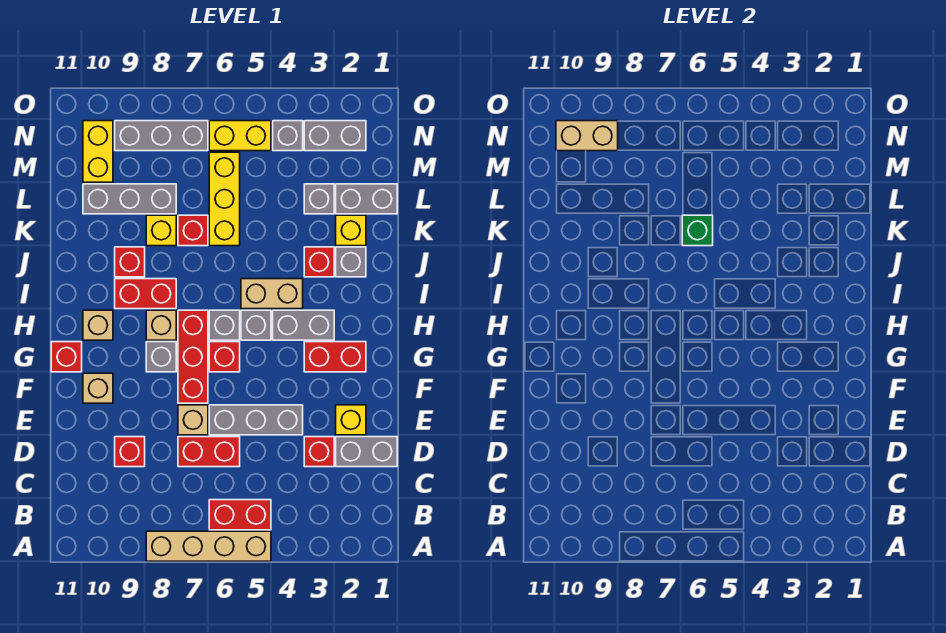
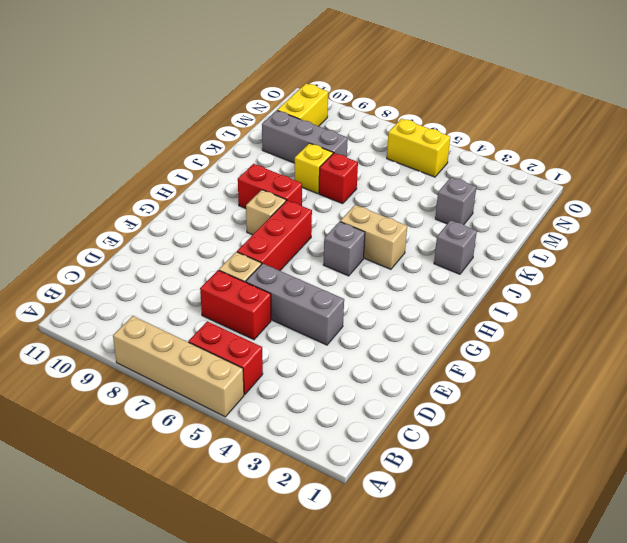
none -> grey brick D1:D2 level 1
none -> red brick D3 level 1
none -> red brick D9 level 1
none -> yellow brick E2 level 1

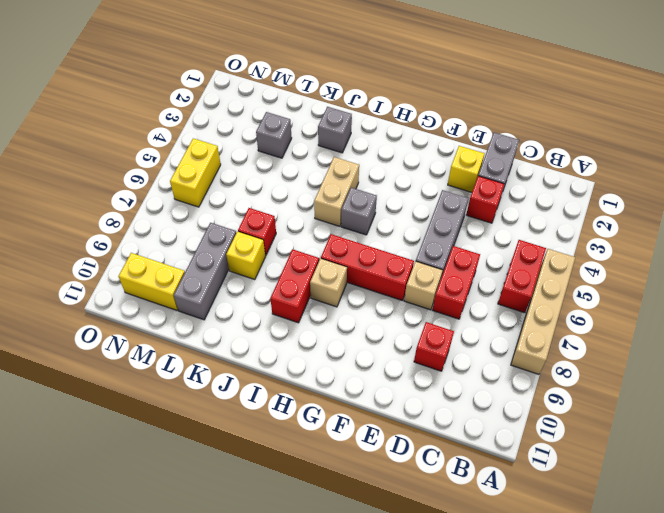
none -> tan brick F10 level 1
none -> red brick G2:G3 level 1
none -> red brick G6 level 1
none -> grey brick G8 level 1

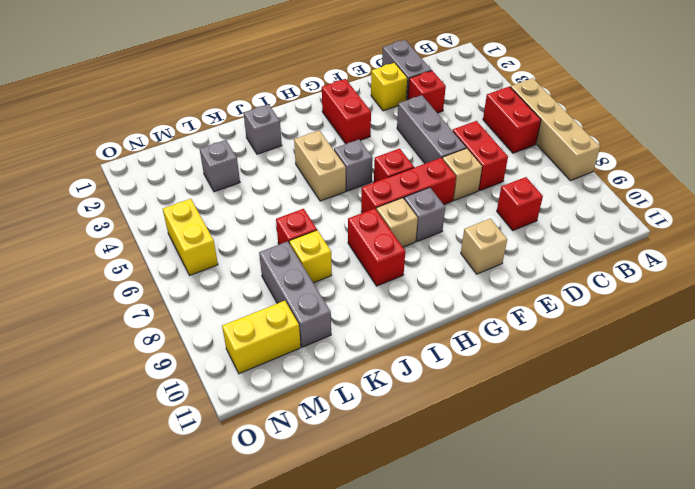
none -> red brick G11 level 1
none -> grey brick H3:H4 level 1
none -> grey brick H6 level 1
none -> tan brick H10 level 1

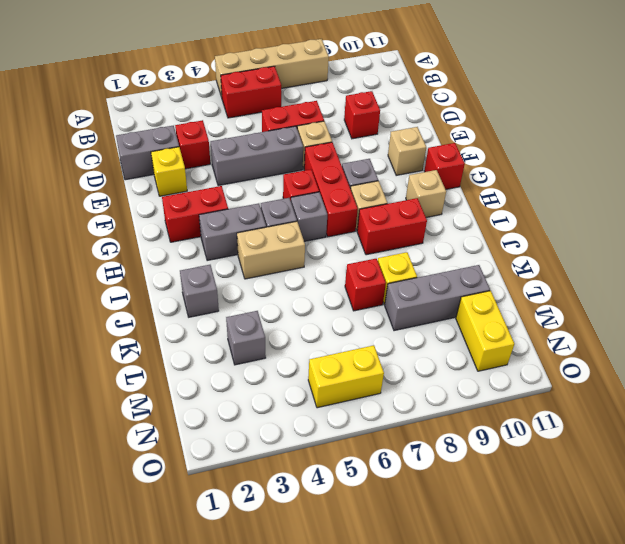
none -> red brick J3 level 1
none -> red brick J9 level 1
none -> yellow brick K2 level 1
none -> yellow brick K6:M6 level 1

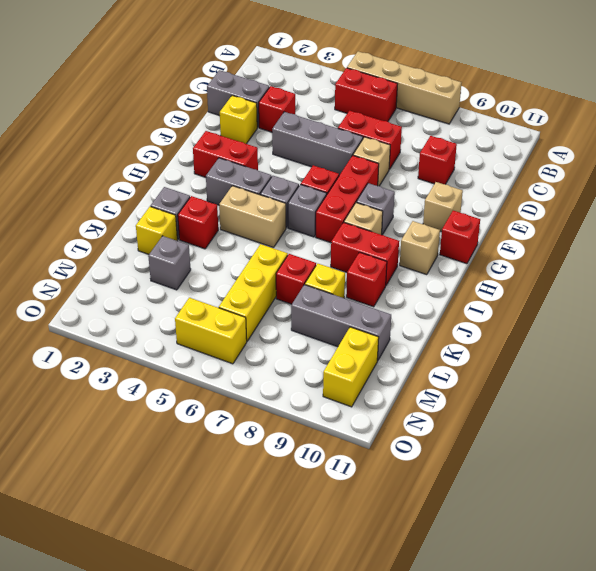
none -> grey brick L1:L2 level 1
none -> grey brick N2:N3 level 1
none -> grey brick N4 level 1
none -> grey brick N7:N9 level 1

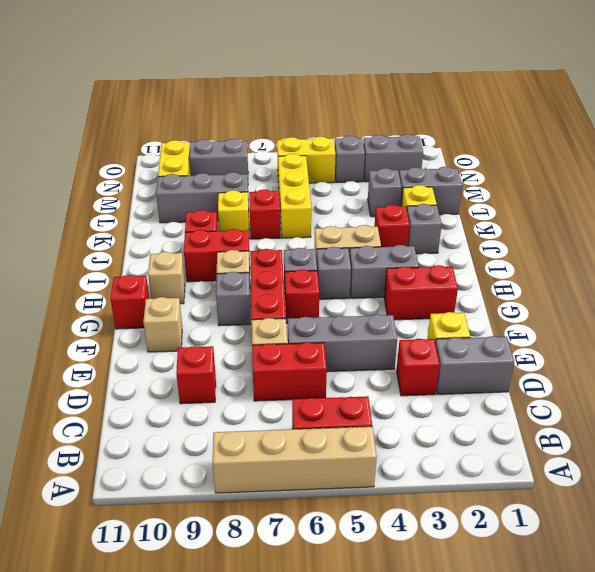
grey brick N8:N9 level 1 -> grey brick N7:N9 level 1
none -> green brick K6 level 2
none -> tan brick N9:N10 level 2

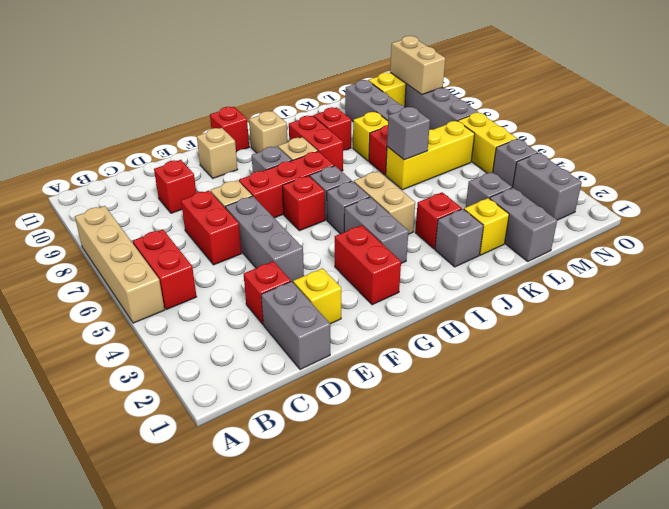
grey brick K6 level 2 -> green brick K6 level 2

